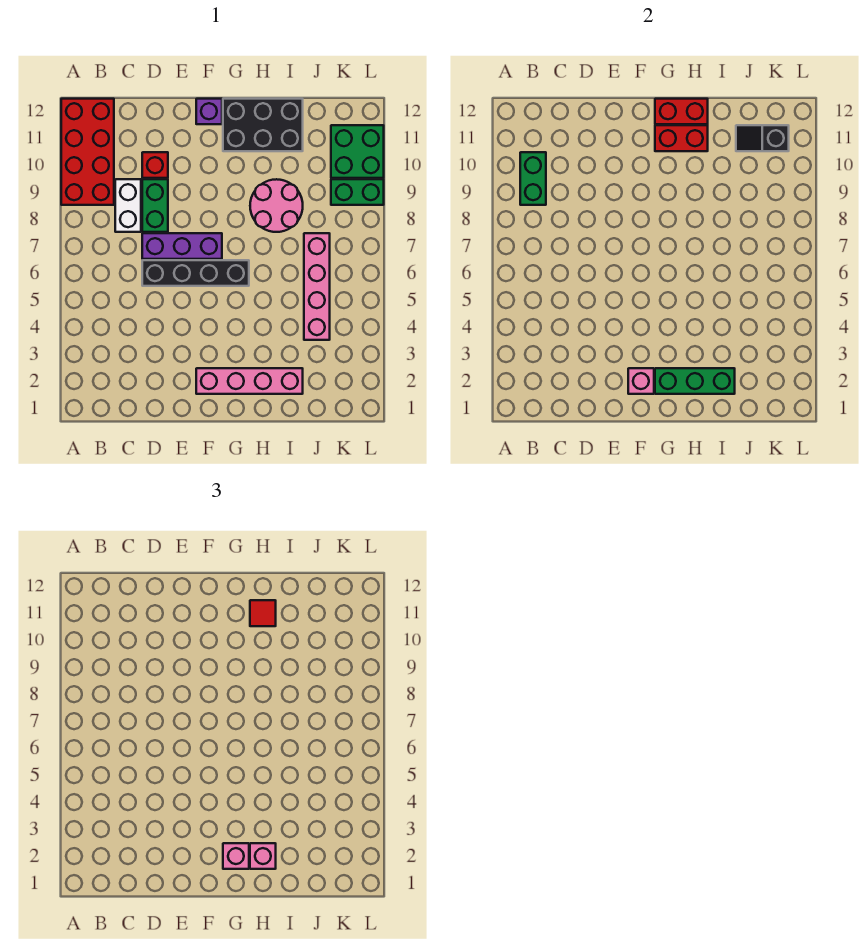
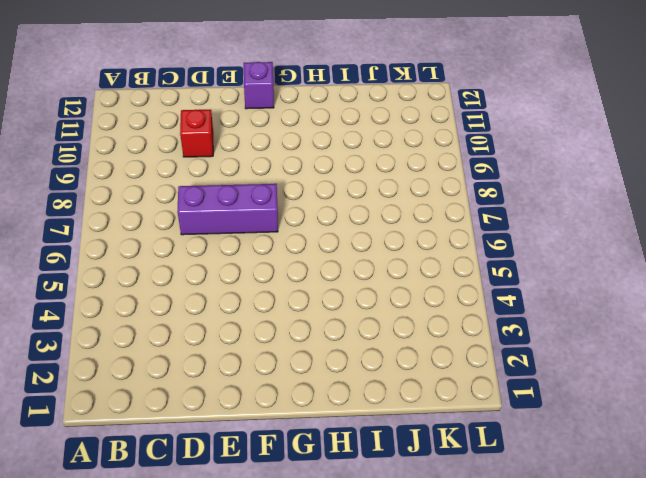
none -> red brick A9:B12 level 1
none -> white brick C8:C9 level 1
none -> black brick D6:G6 level 1

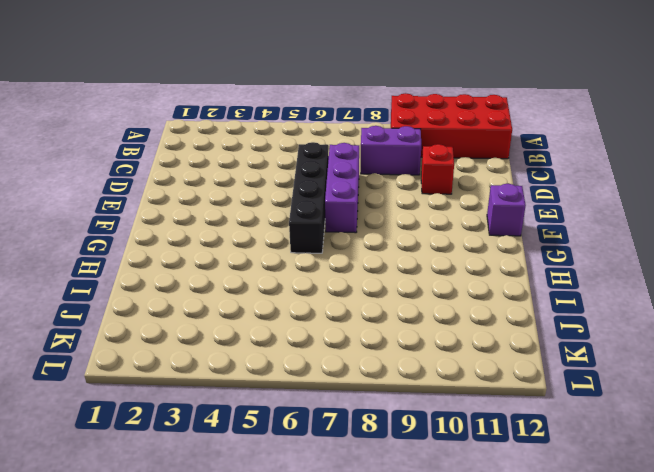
purple brick C8:C9 level 1 -> white brick C8:C9 level 1
none -> green brick D8:D9 level 1
none -> pink brick F2:I2 level 1
none -> black brick G11:I12 level 1

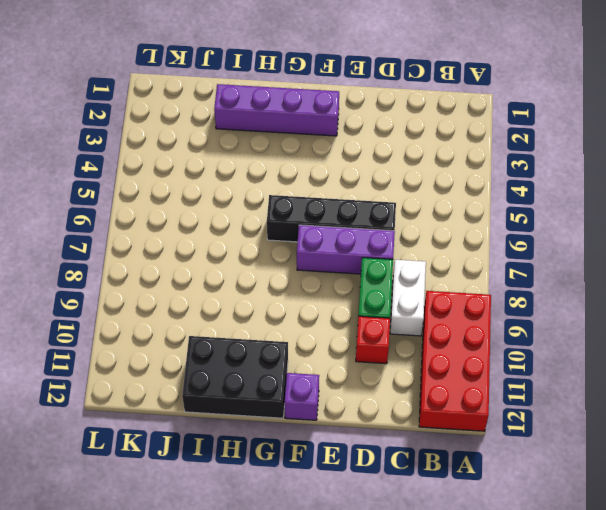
purple brick F2:I2 level 1 -> pink brick F2:I2 level 1
none -> pink round brick H8:I9 level 1
none -> pink brick J4:J7 level 1
none -> green brick K9:L9 level 1

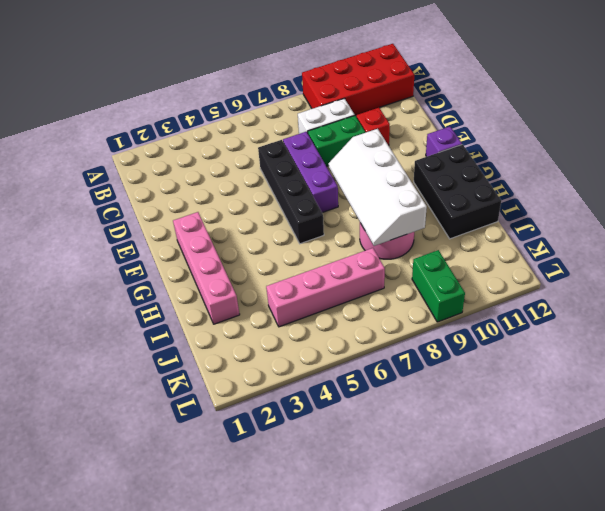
white slope F8:I9 level 2 top 9 -> none
none -> green brick K10:L11 level 1
none -> green brick B9:B10 level 2
none -> pink brick F2 level 2

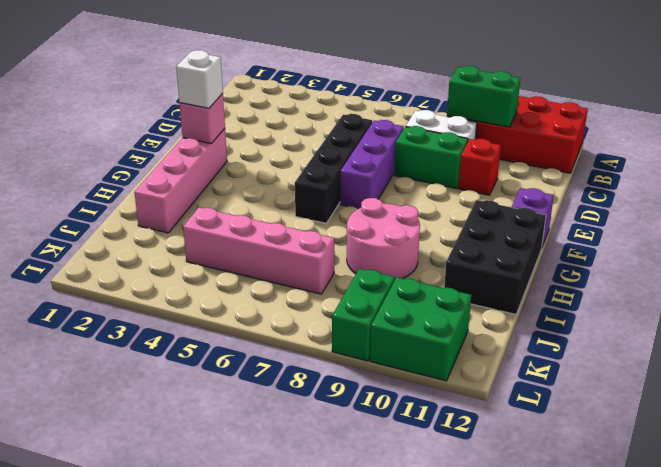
white brick F2 level 3 -> none
none -> green brick G2:I2 level 2
none -> red brick G11:H11 level 2
none -> red brick G12:H12 level 2

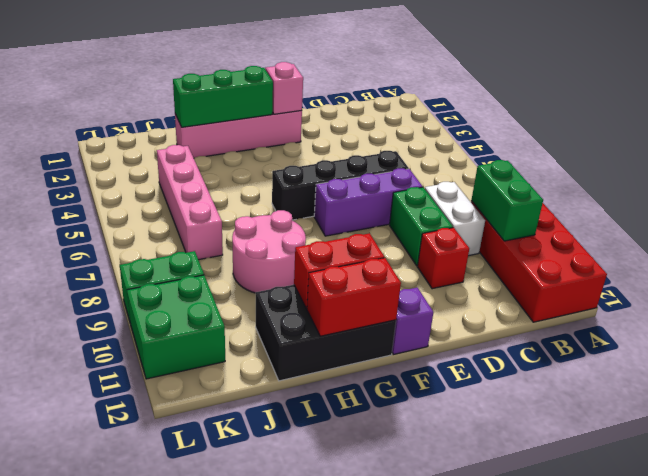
none -> black slope J11:K11 level 2 top K
none -> pink brick G2 level 3
none -> pink brick H2 level 3

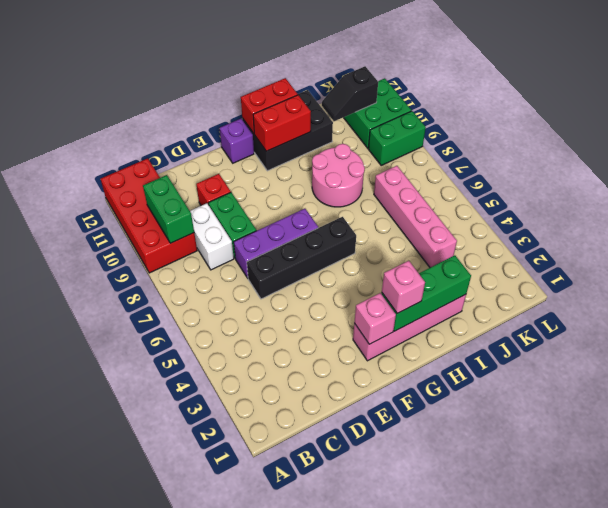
none -> pink brick H2 level 3
none -> red tile H11 level 3

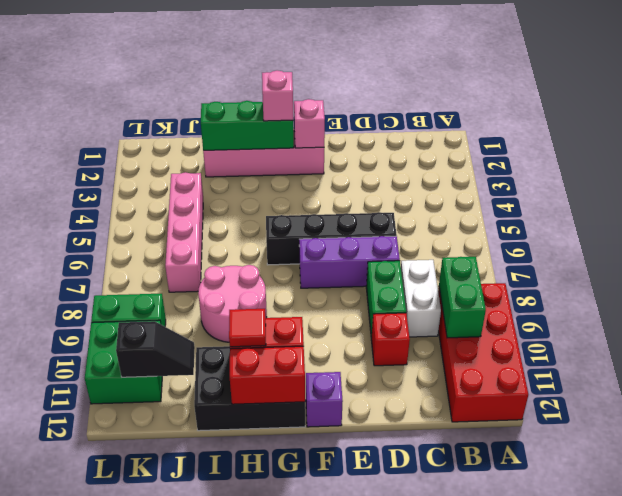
none -> pink brick H2 level 3

